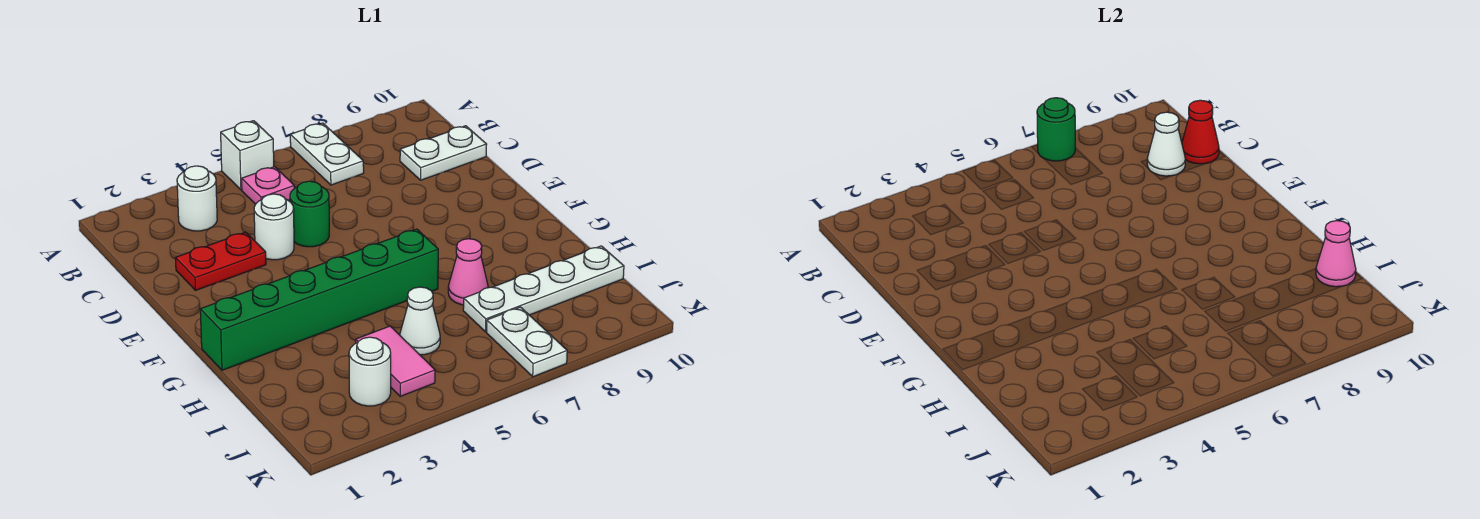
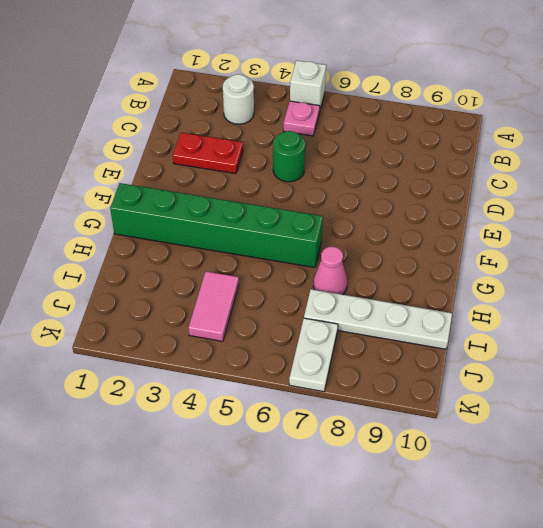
none -> white plate A7:B7 level 1
none -> white plate C9:C10 level 1
none -> white round brick D4 level 1

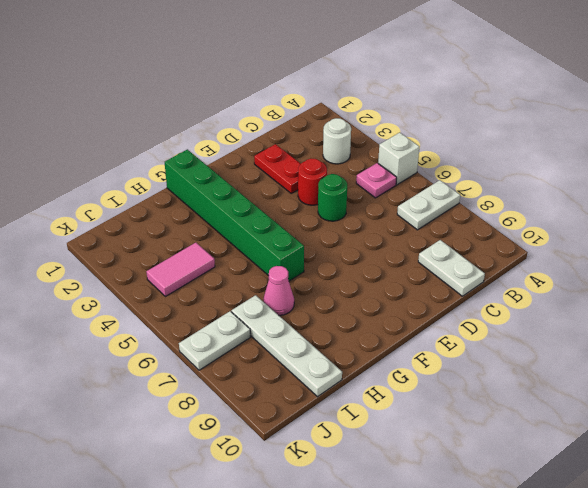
red round brick D4 level 1 -> white round brick D4 level 1
none -> white cone I5 level 1
none -> white round brick J3 level 1
none -> green round brick A7 level 2

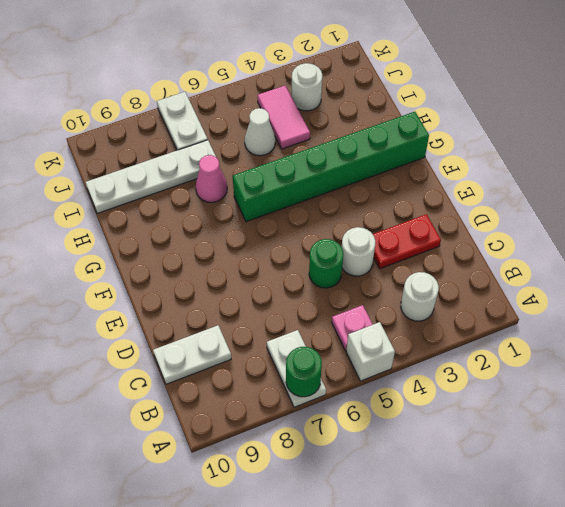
none -> white cone C9 level 2
none -> red cone C10 level 2
none -> pink cone I10 level 2

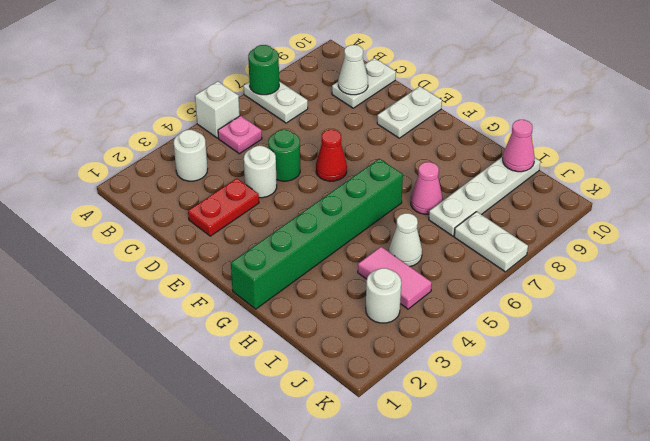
red cone E6 level 1 -> red cone C10 level 2
white plate E9:E10 level 1 -> none

